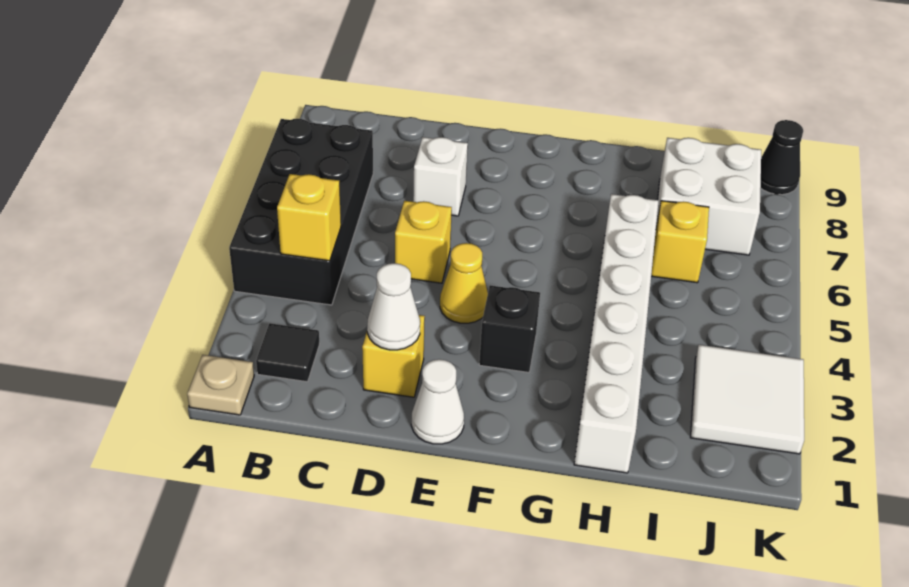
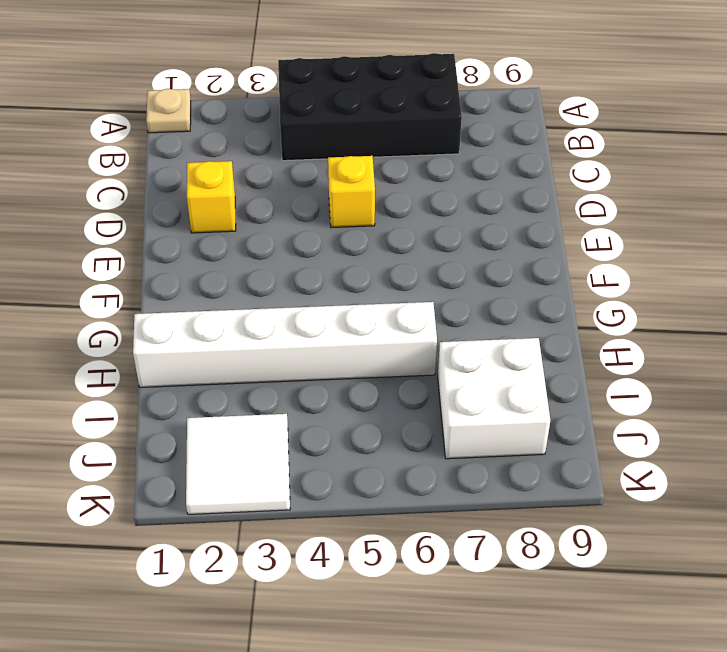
none -> black tile B2 level 1
none -> white brick D7 level 1
none -> white cone E1 level 1

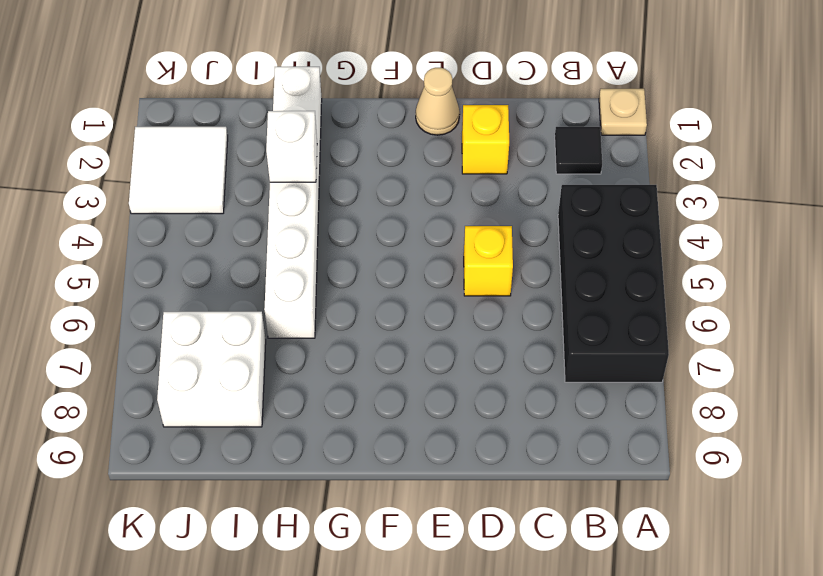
tan cone E1 level 1 -> white cone E1 level 1
white brick H3 level 2 -> white brick D7 level 1
none -> yellow cone E4 level 1
none -> black brick F3 level 1
none -> yellow brick I6 level 1

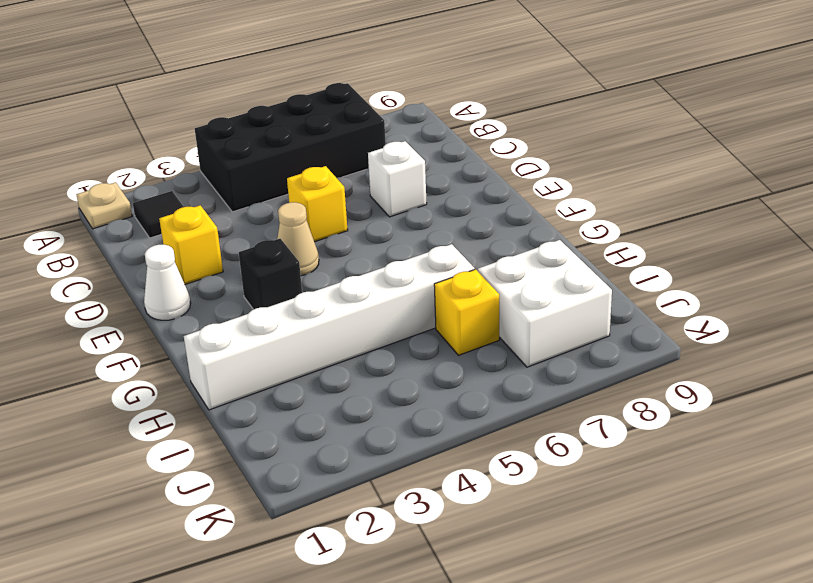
tan cone E4 level 1 -> yellow cone E4 level 1
none -> white tile J2:K3 level 1
none -> black cone K9 level 1
none -> yellow brick B4 level 2

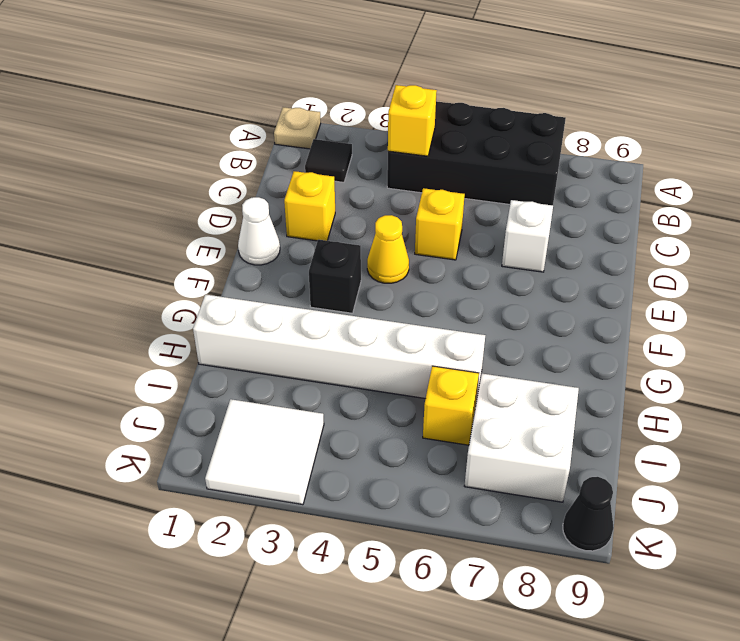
none -> white cone D2 level 2

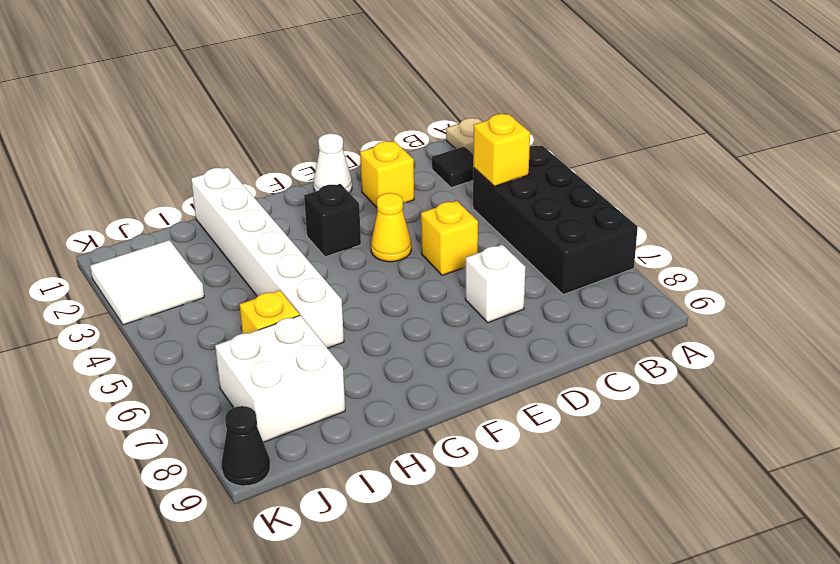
none -> white cone D2 level 2

